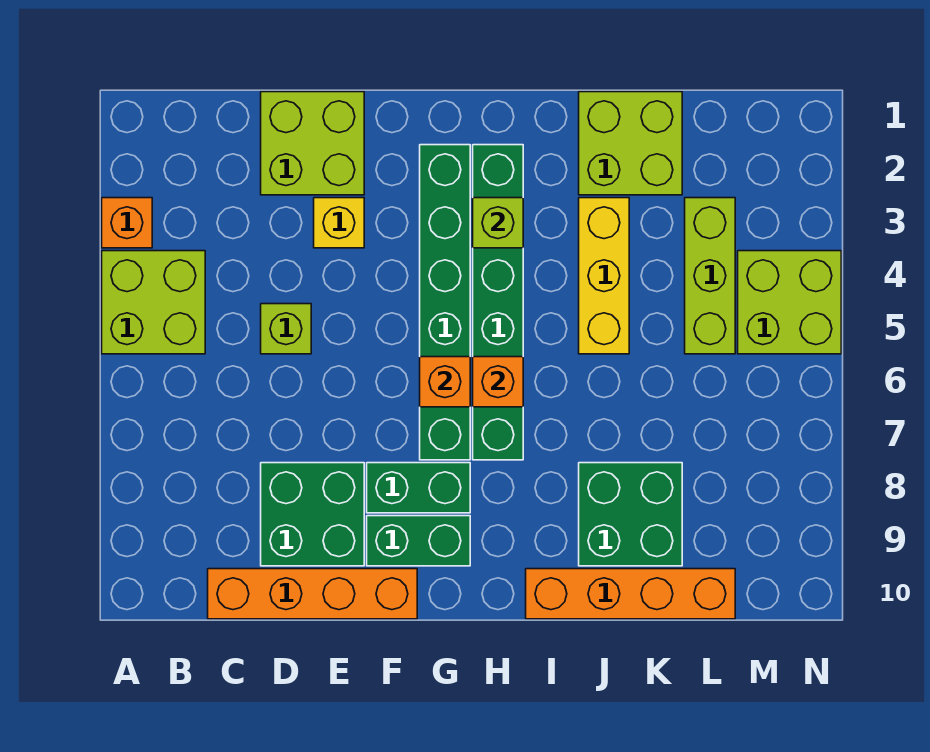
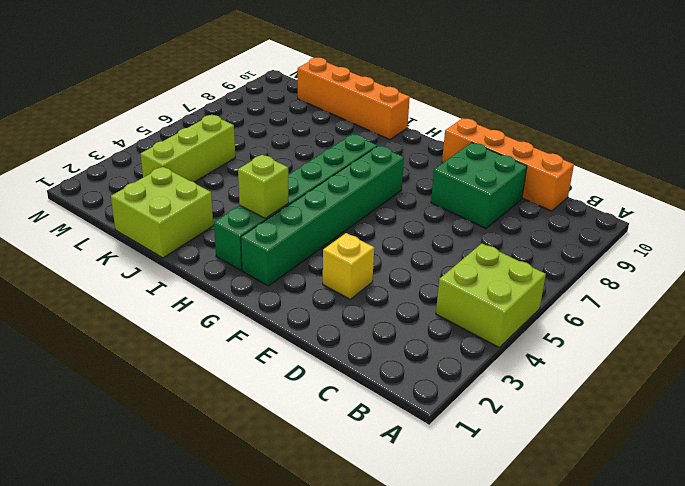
none -> orange brick A3 level 1
none -> lime brick D1:E2 level 1
none -> lime brick D5 level 1

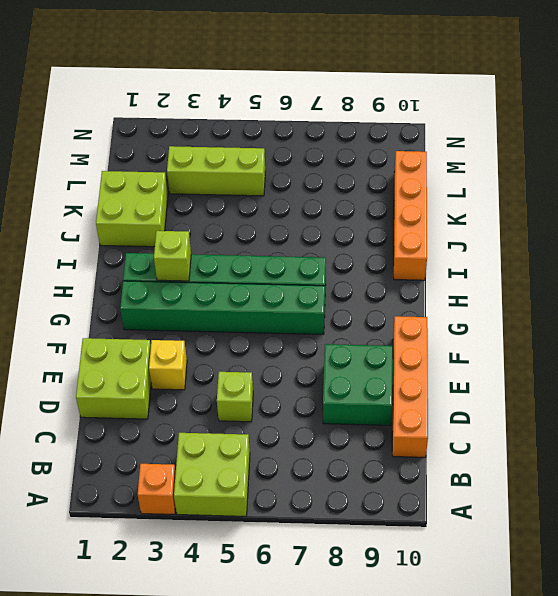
none -> green brick F8:G8 level 1
none -> green brick F9:G9 level 1
none -> yellow brick J3:J5 level 1

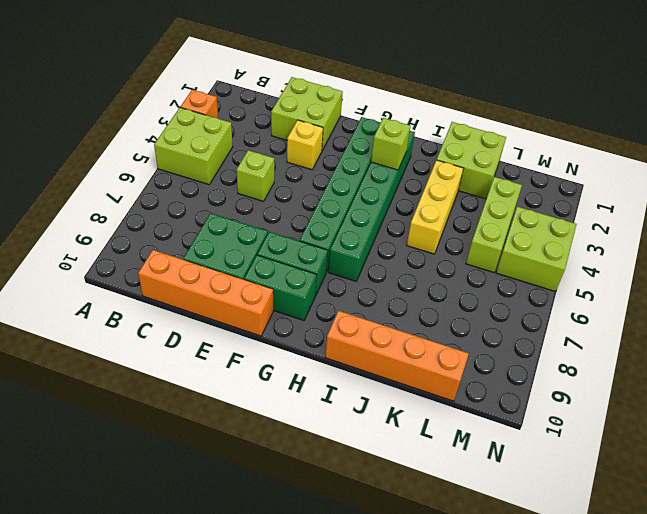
none -> green brick J8:K9 level 1
none -> orange brick G6 level 2
none -> orange brick H6 level 2

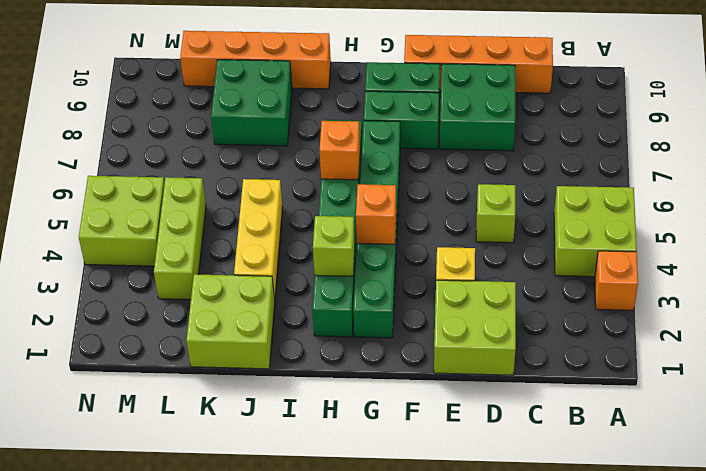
orange brick G4 level 2 -> orange brick G6 level 2

